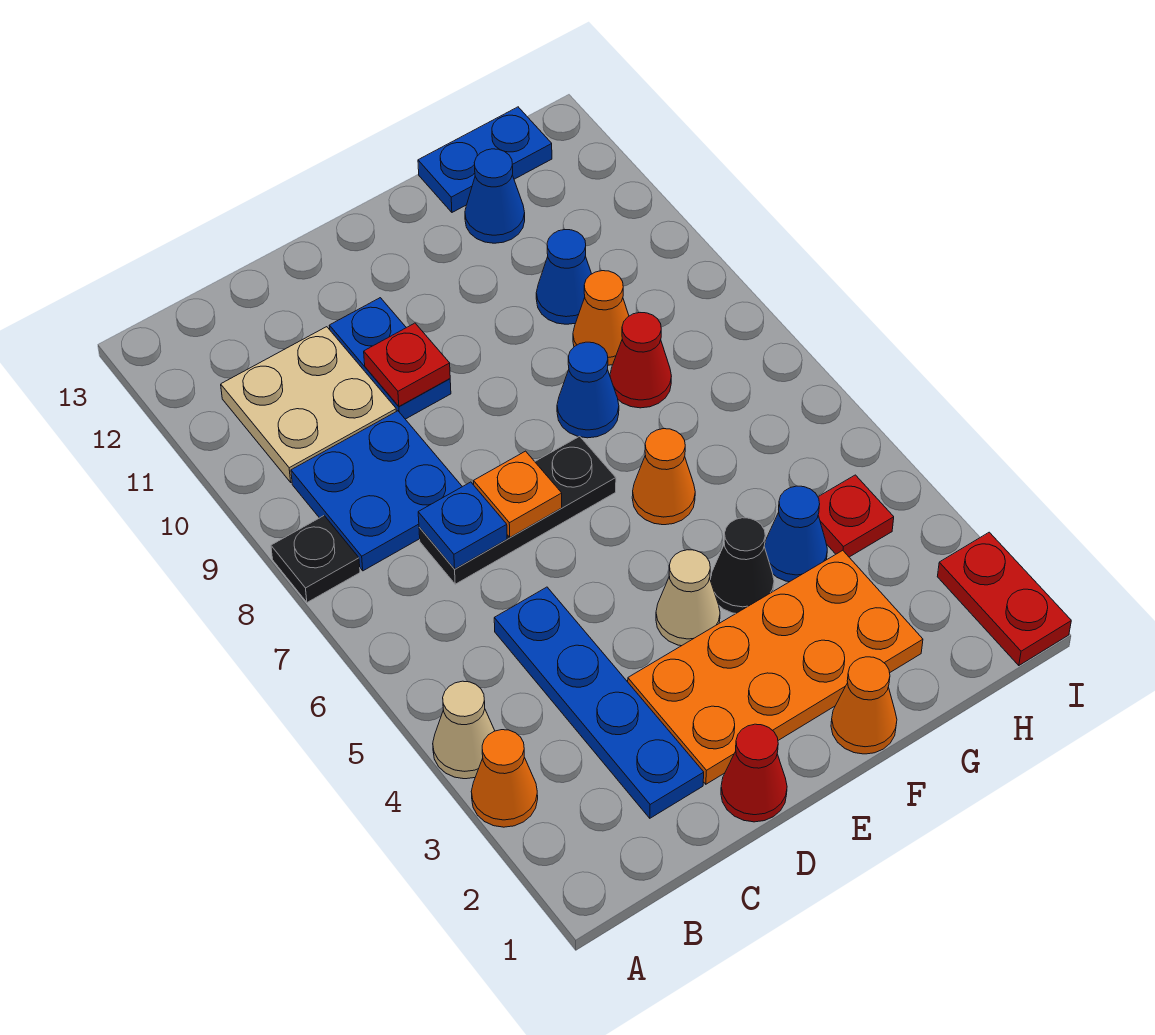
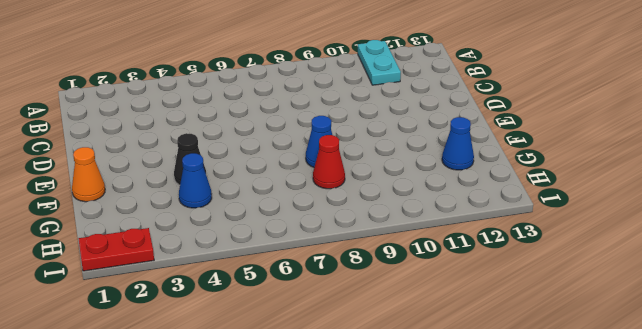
cyan plate A11:B11 level 1 -> tan plate B10:C11 level 1
none -> orange cone A3 level 1
none -> tan cone A4 level 1
none -> black plate A8 level 1

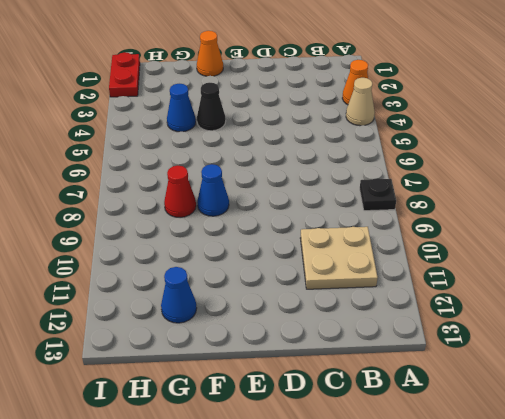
none -> blue plate B8:C9 level 1
none -> blue plate C2:C5 level 1
none -> black plate C7:E7 level 1

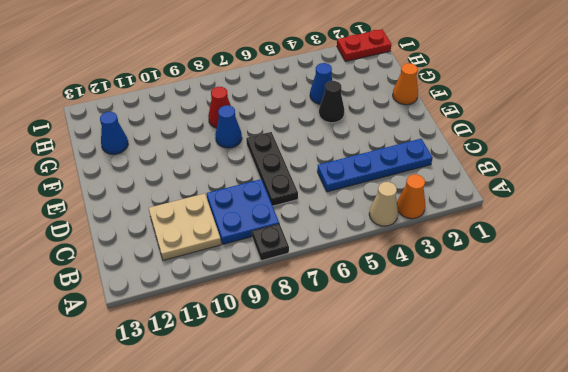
none -> red cone D1 level 1
none -> orange plate D2:G3 level 1
none -> blue plate D10:D11 level 1

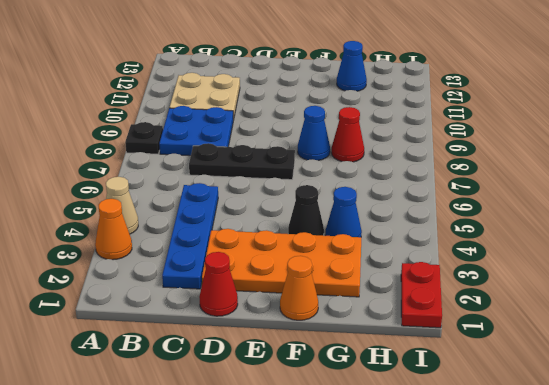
none -> blue plate D10:D11 level 1
none -> tan cone E4 level 1
none -> orange cone F6 level 1

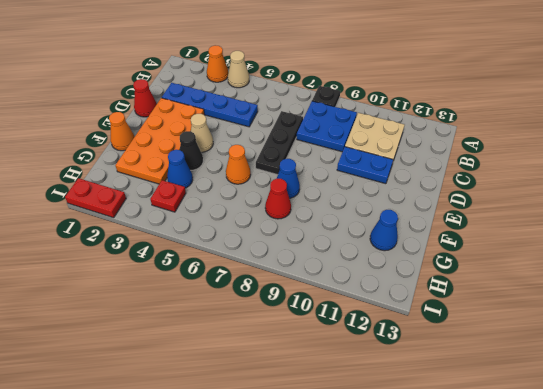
none -> orange cone G9 level 1
none -> blue cone G10 level 1
none -> blue plate G13:H13 level 1

